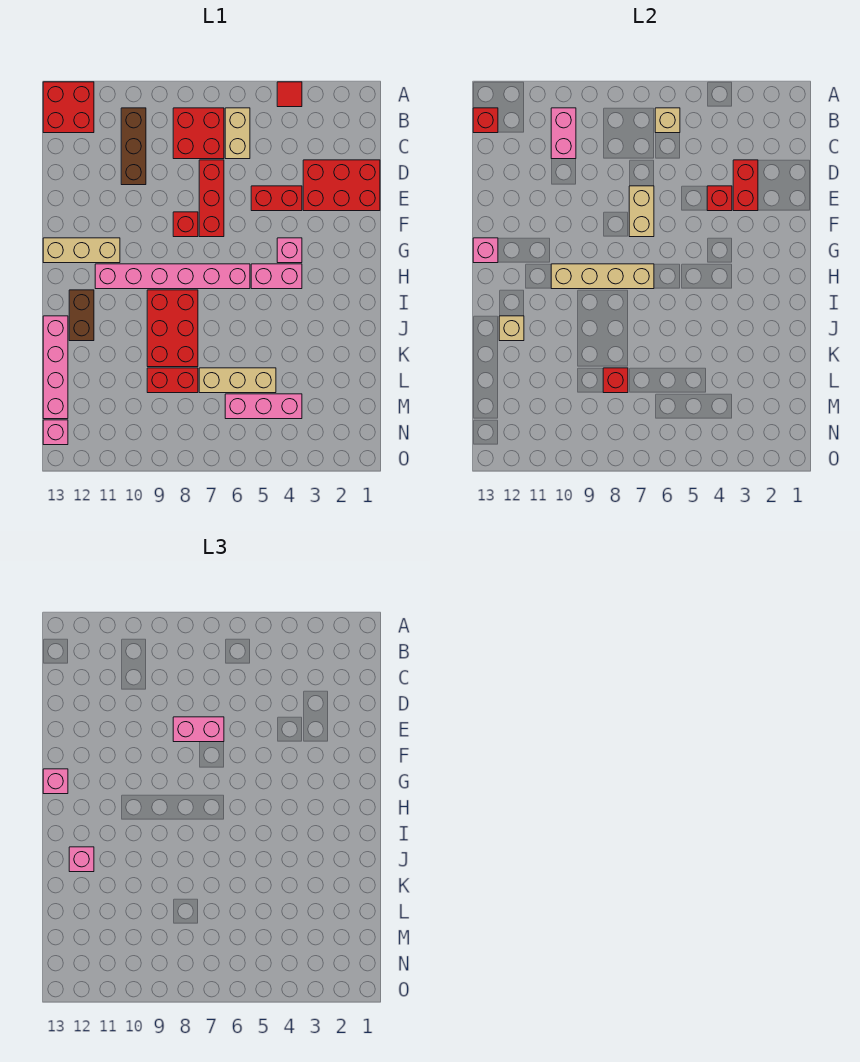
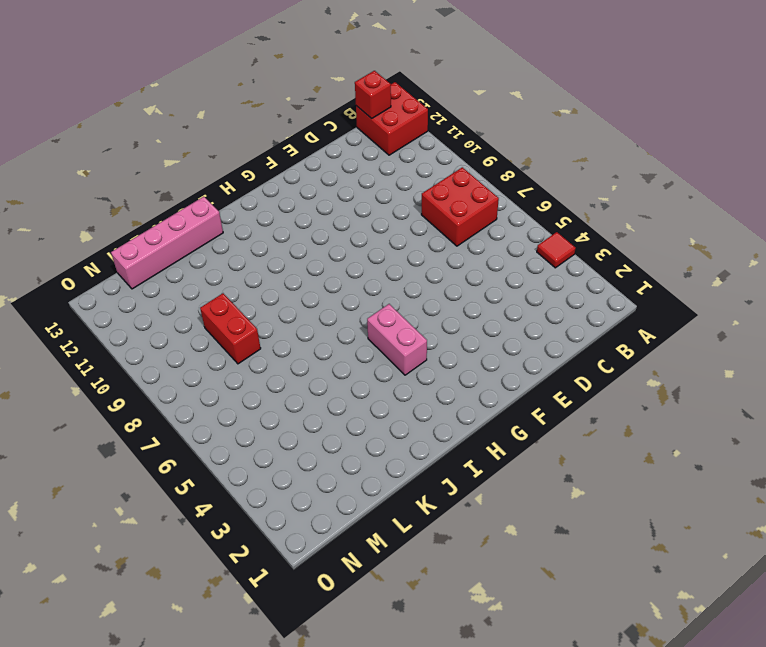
none -> tan brick B6:C6 level 1
none -> brown brick B10:D10 level 1
none -> red brick D1:E3 level 1
none -> red brick D7:F7 level 1

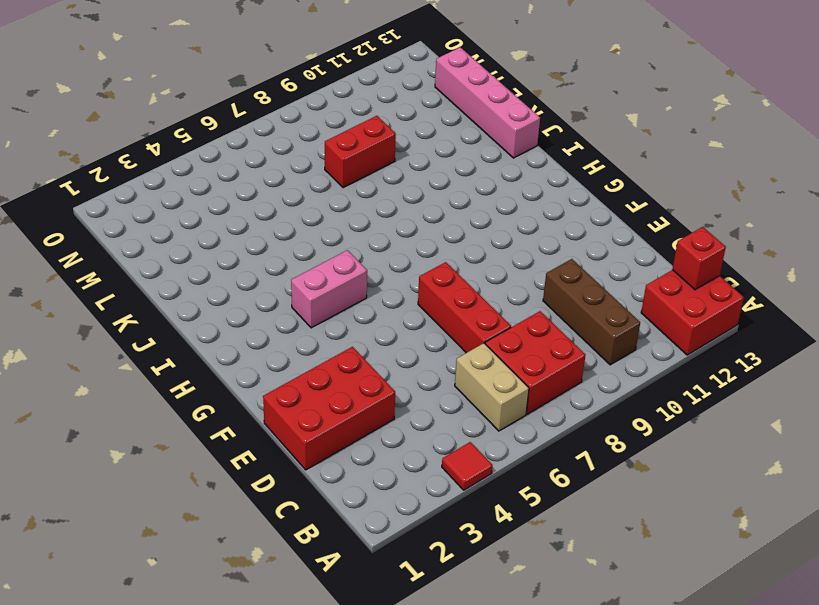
none -> red brick E4:E5 level 1
none -> red brick F8 level 1
none -> pink brick G4 level 1
none -> tan brick G11:G13 level 1

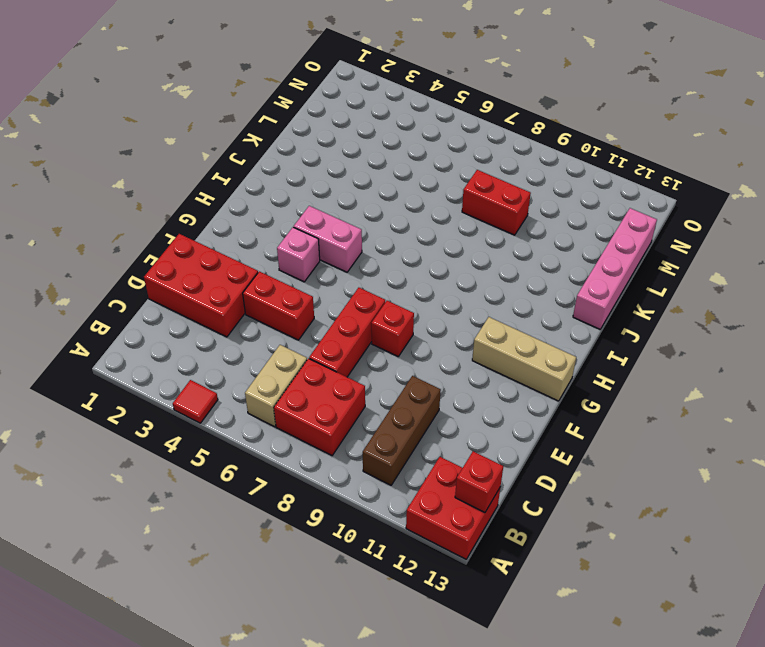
none -> pink brick H6:H11 level 1
none -> red brick I8:K9 level 1
none -> brown brick I12:J12 level 1
none -> tan brick L5:L7 level 1

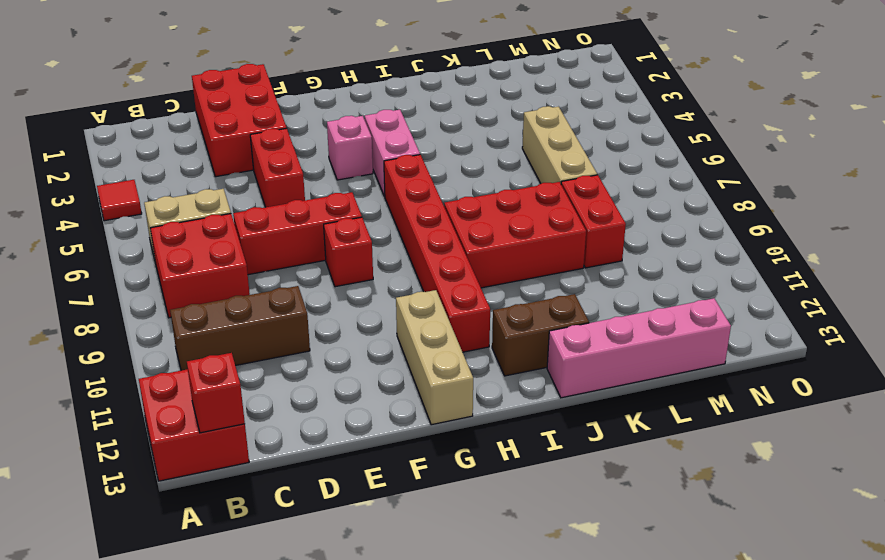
red brick H6:H11 level 1 -> pink brick H6:H11 level 1
none -> pink brick M4:M6 level 1
none -> pink brick N13 level 1
none -> tan brick B6 level 2
none -> pink brick B10:C10 level 2

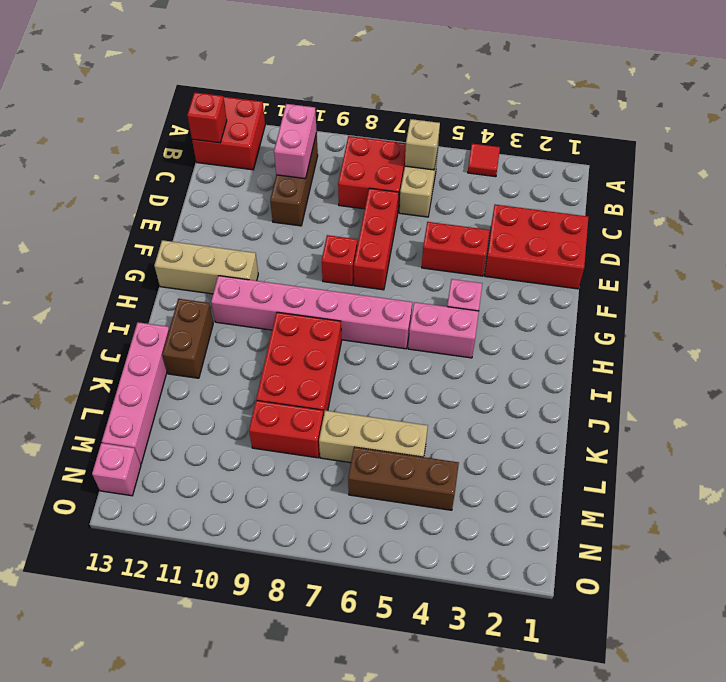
brown brick M4:M6 level 1 -> pink brick M4:M6 level 1
none -> red brick D3:E3 level 2
none -> red brick E4 level 2
none -> tan brick E7:F7 level 2
none -> pink brick G13 level 2

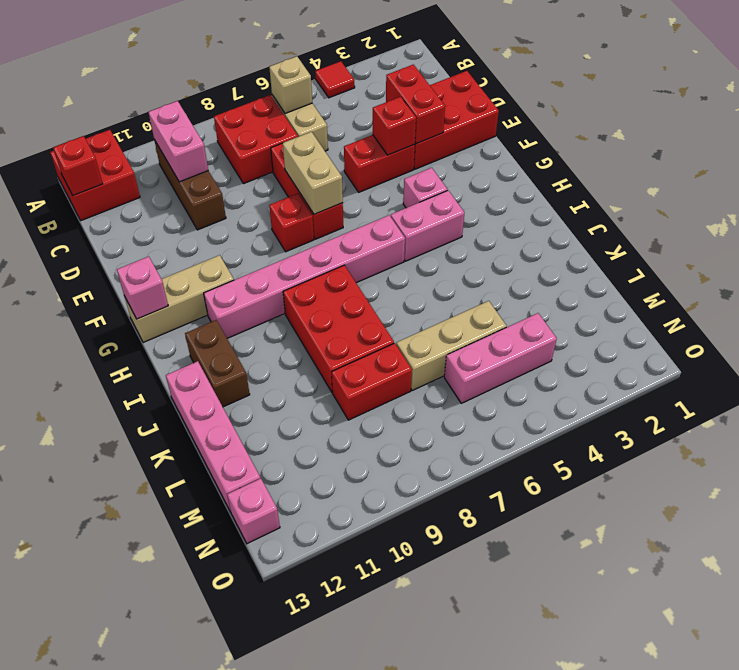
none -> tan brick H7:H10 level 2
none -> tan brick J12 level 2
none -> red brick L8 level 2
none -> pink brick E7:E8 level 3

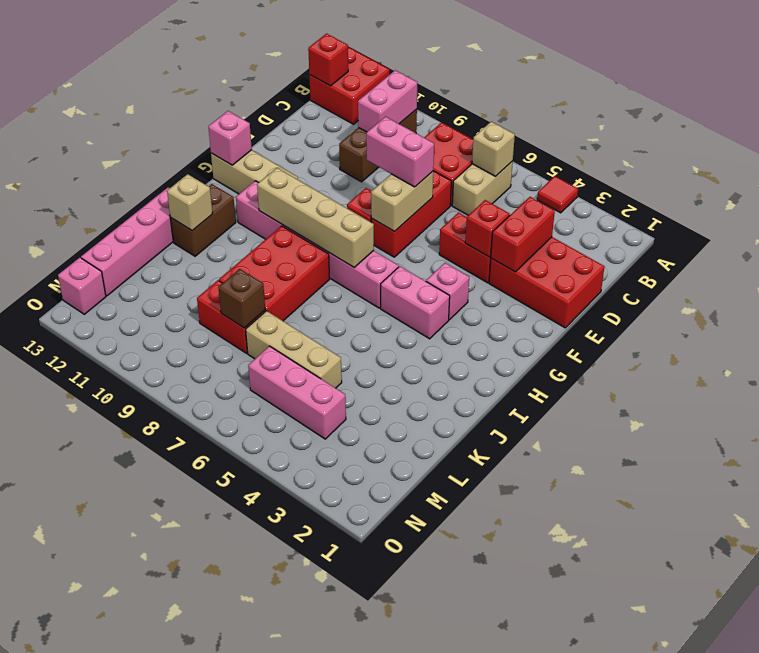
brown brick L8 level 2 -> red brick L8 level 2
none -> pink brick G13 level 3
none -> pink brick J12 level 3

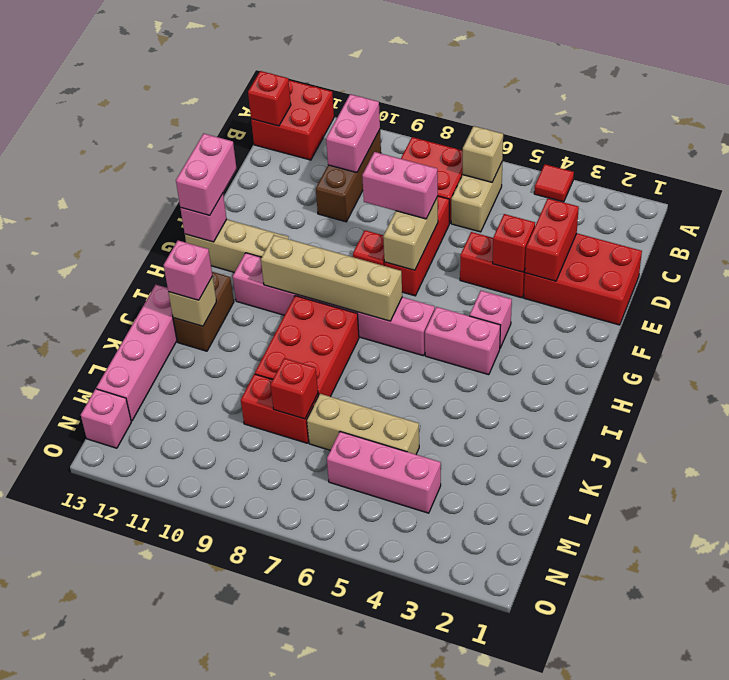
pink brick F13:G13 level 3 -> pink brick G13 level 3

